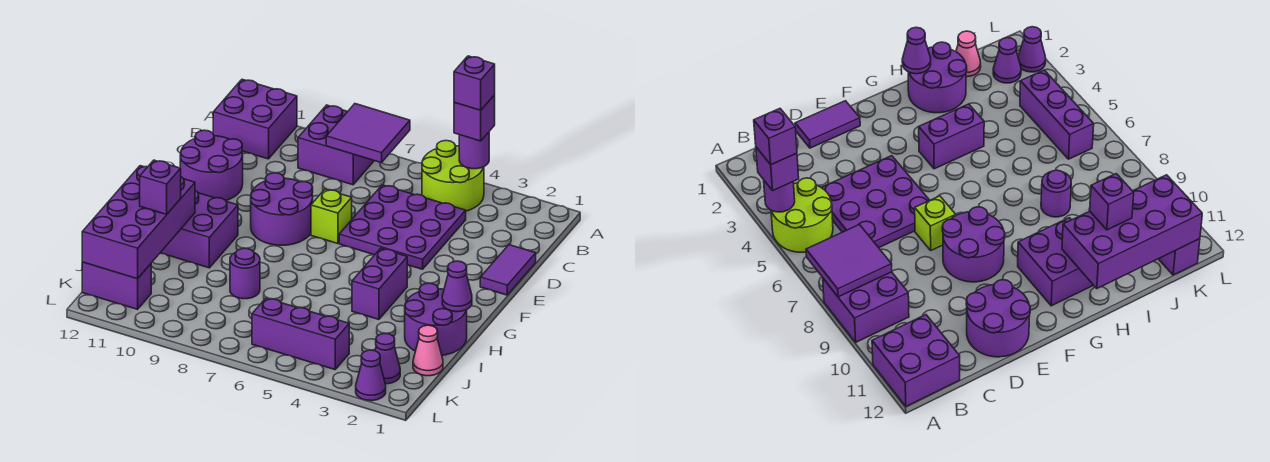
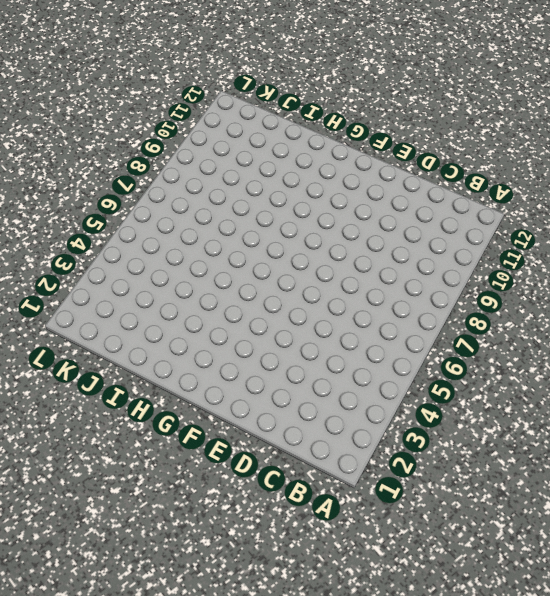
none -> lime round brick A4:B5 level 1
none -> purple brick A8:B9 level 1
none -> purple brick A11:B12 level 1

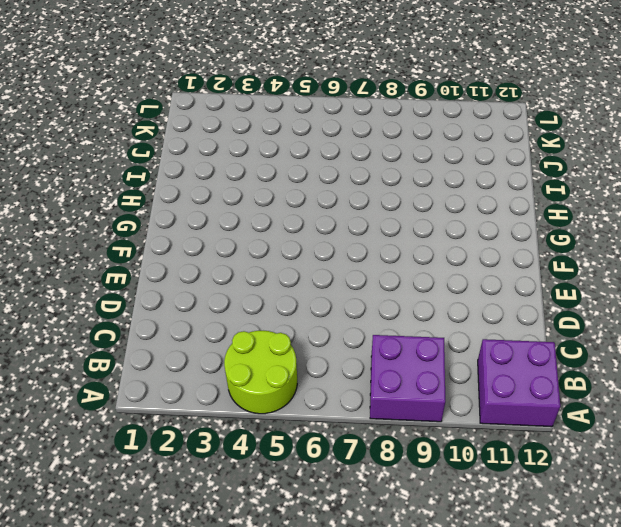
none -> purple plate C4:E6 level 1
none -> purple tile D1:E1 level 1
none -> purple round brick D11:E12 level 1

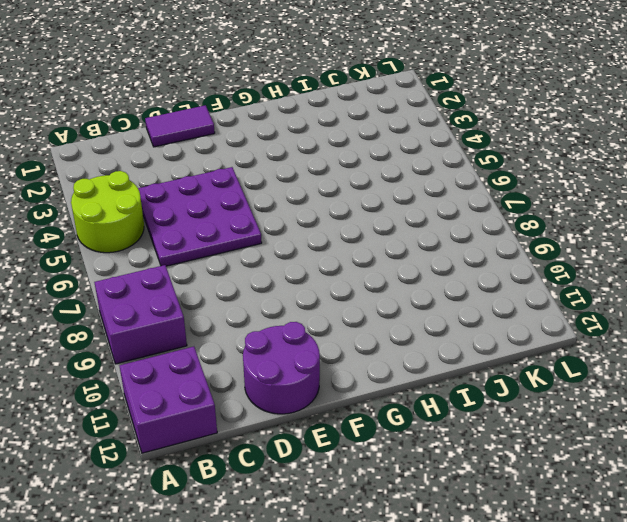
none -> lime brick E7 level 1
none -> purple round brick E8:F9 level 1
none -> purple brick G4:H4 level 1

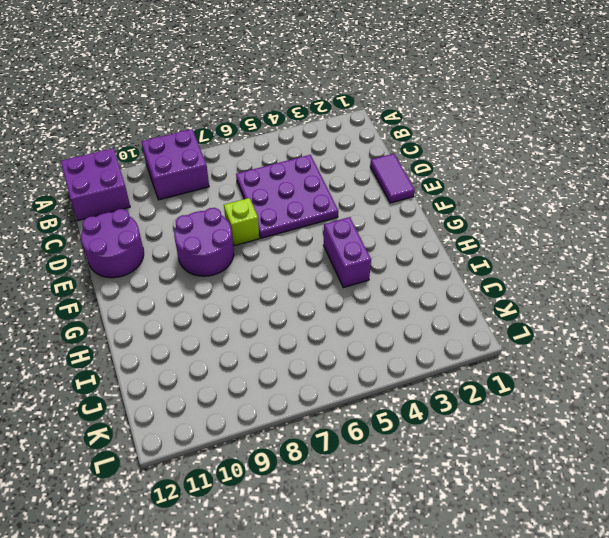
none -> lime round brick A4:B5 level 1
none -> purple brick G10:H11 level 1
none -> purple round brick H1:I2 level 1

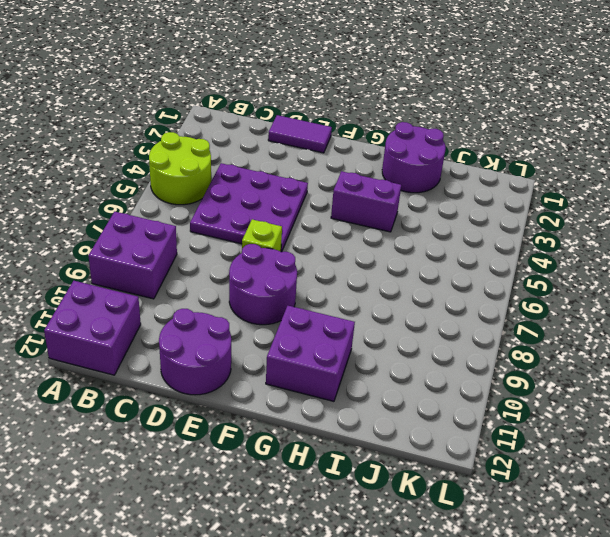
none -> purple round brick I8 level 1
none -> pink cone J1 level 1
none -> purple cone K2 level 1

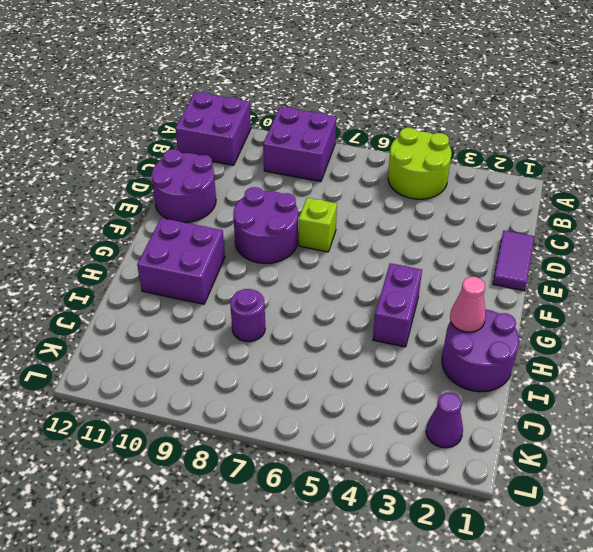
pink cone H2 level 2 -> pink cone J1 level 1
none -> purple plate C4:E6 level 1
none -> purple brick K4:K6 level 1
none -> purple brick K11:K12 level 1

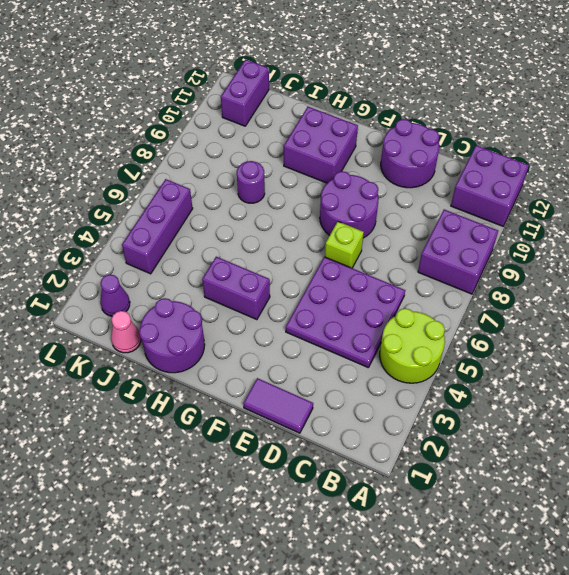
none -> purple cone L2 level 1
none -> purple round brick A4 level 2
none -> purple tile A7:B8 level 2

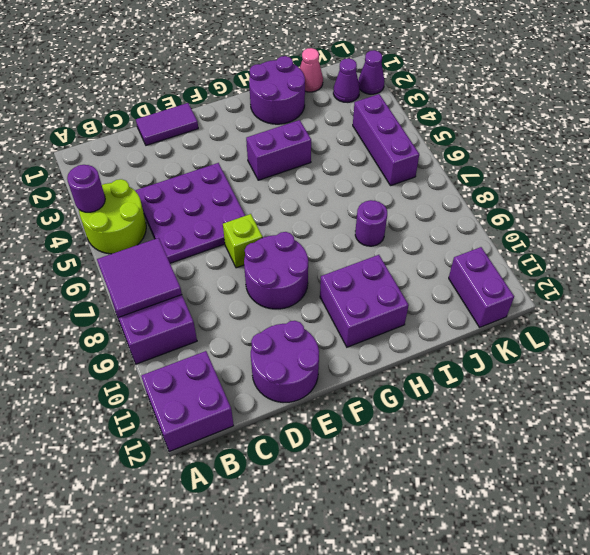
none -> purple cone H1 level 2
none -> purple brick H11:K12 level 2
none -> purple brick A4 level 3

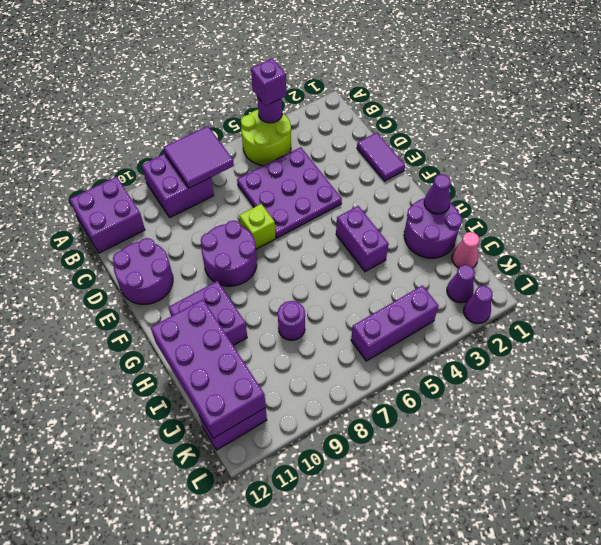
none -> purple brick I11 level 3
none -> purple brick A4 level 4

